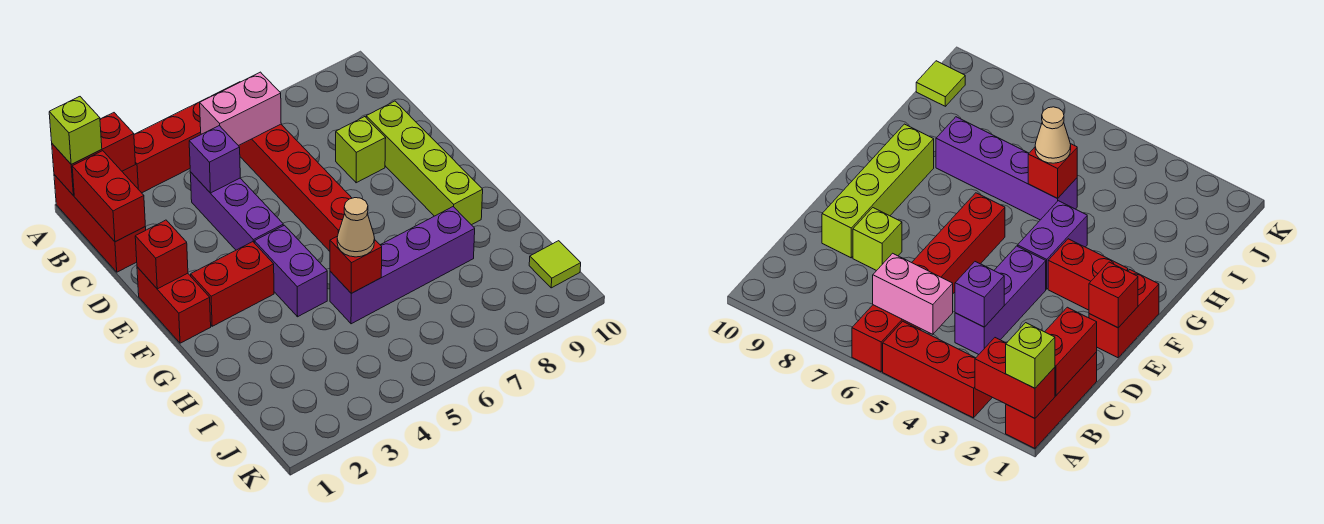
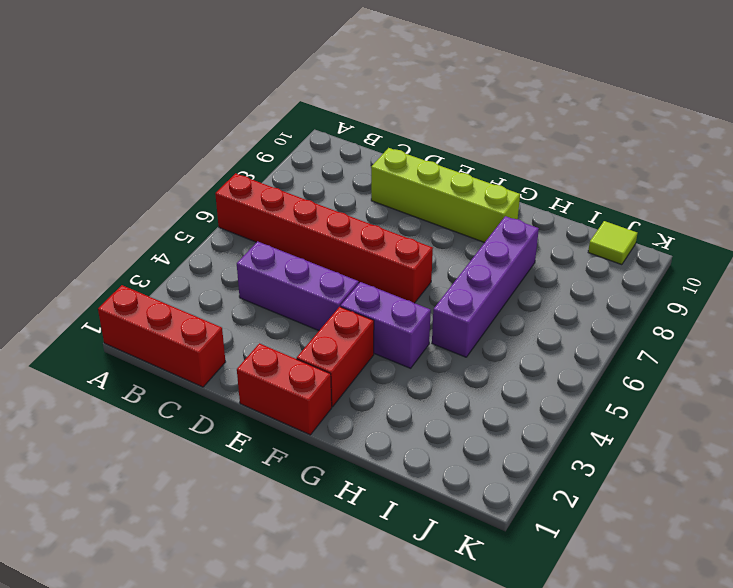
none -> red brick A3:A5 level 1
none -> lime brick D8 level 1
none -> red brick A1:A2 level 2

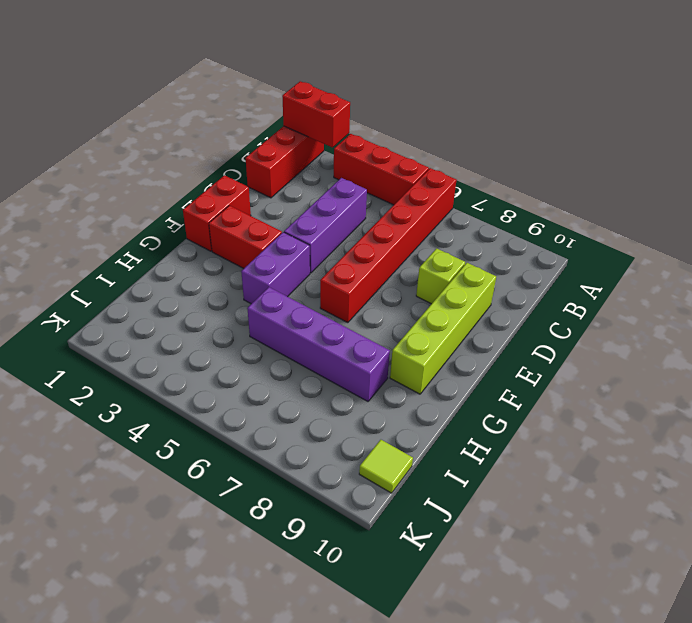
none -> red brick B1:C1 level 2
none -> pink brick B5:B6 level 2
none -> purple brick C4 level 2

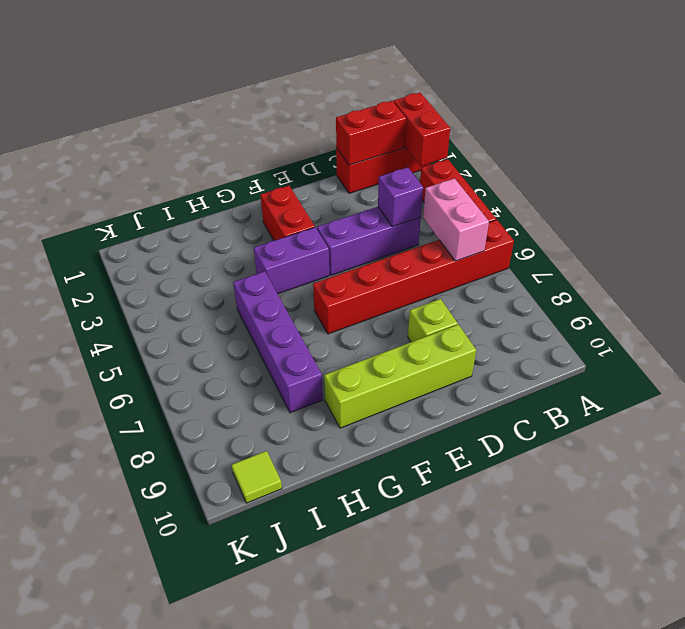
none -> red brick E1:F1 level 1
none -> red brick E1 level 2
none -> red brick H5 level 2

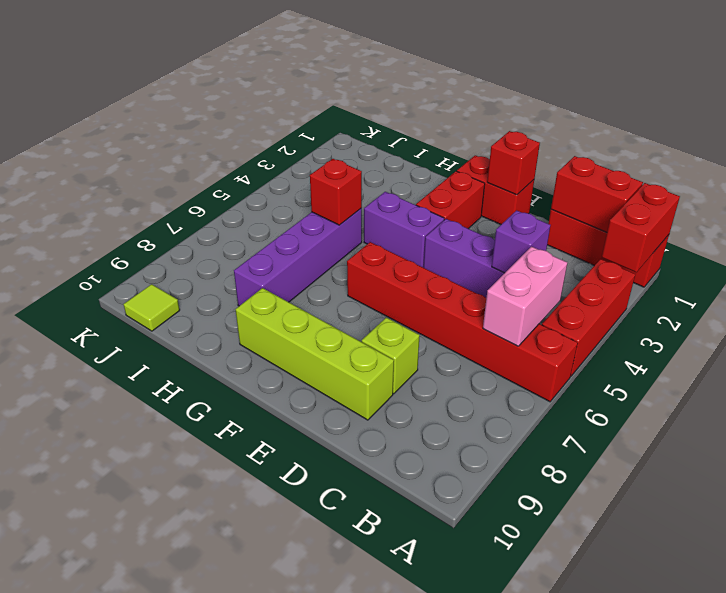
none -> lime brick A1 level 3
none -> tan cone H5 level 3

